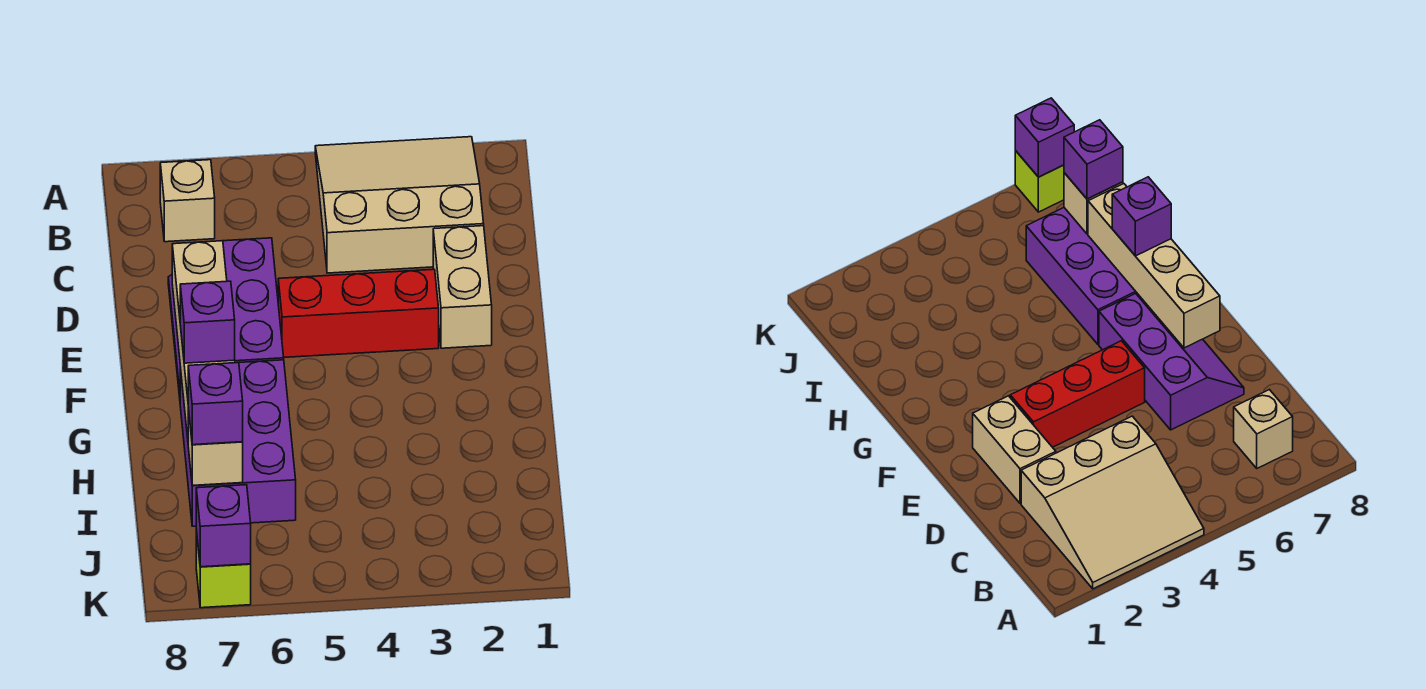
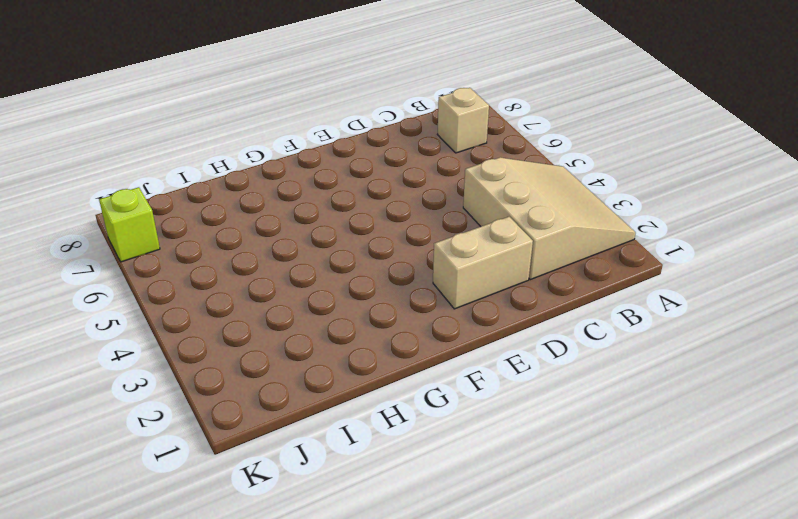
none -> purple slope D6:F7 level 1 top 6
none -> red brick E3:E5 level 1
none -> purple brick G6:I7 level 1

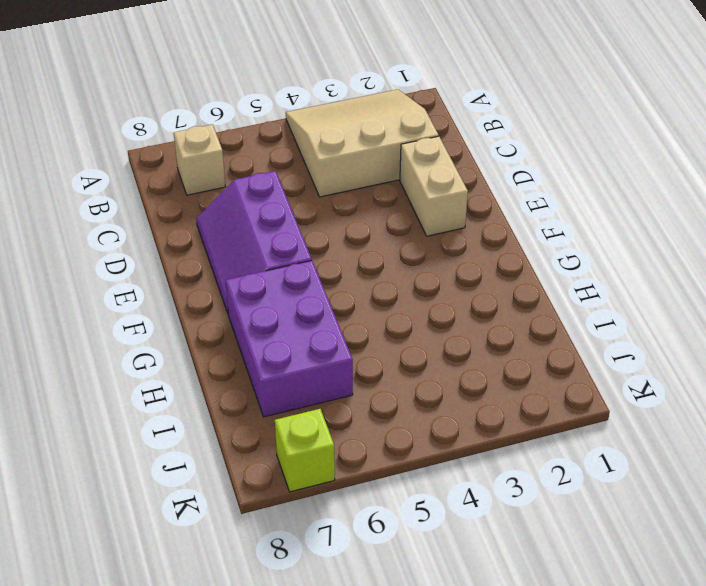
none -> red brick E3:E5 level 1
none -> tan brick E7:H7 level 2
none -> tan brick I7 level 2

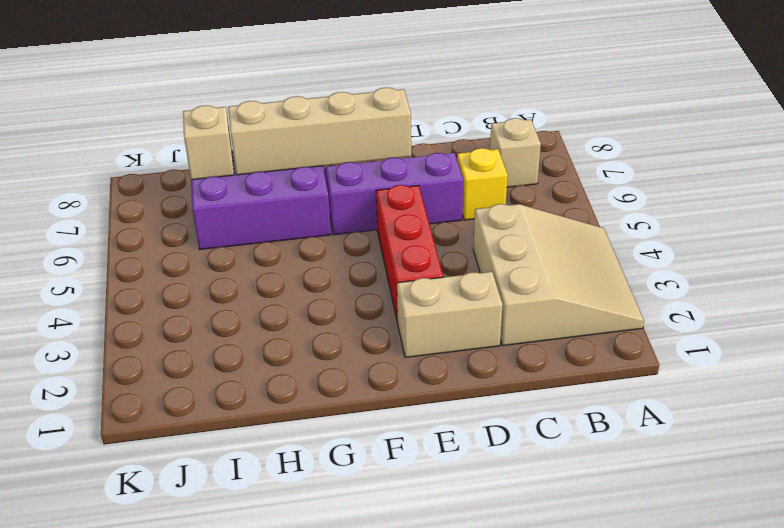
yellow brick C6 level 1 -> none
none -> lime brick K7 level 1
none -> purple brick K7 level 2
none -> purple brick G7 level 3

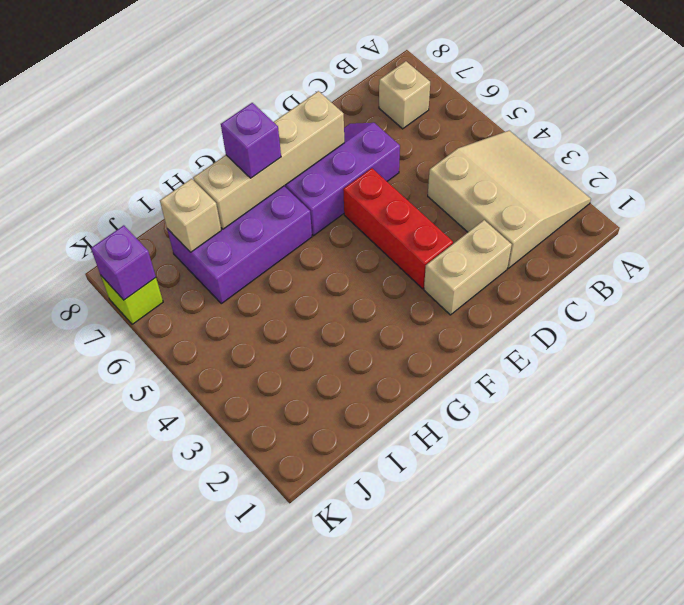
none -> purple brick I7 level 3

